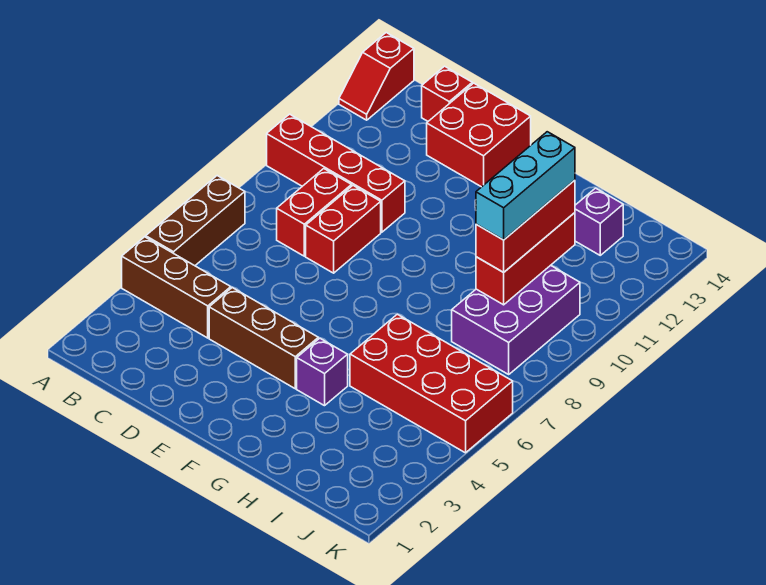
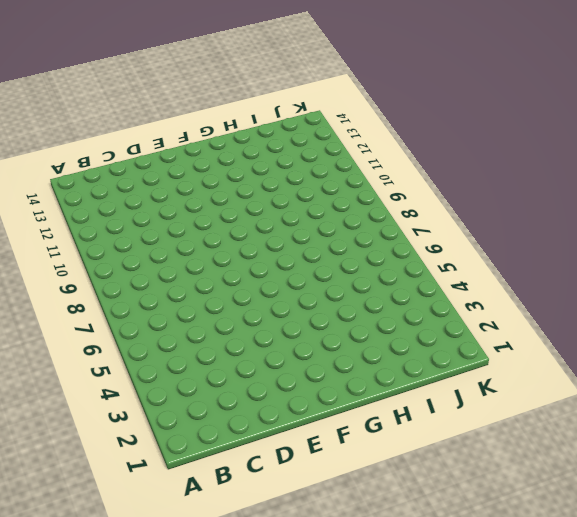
none -> brown brick A4:C4 level 1
none -> brown brick A5:A7 level 1
none -> red brick A10:D10 level 1

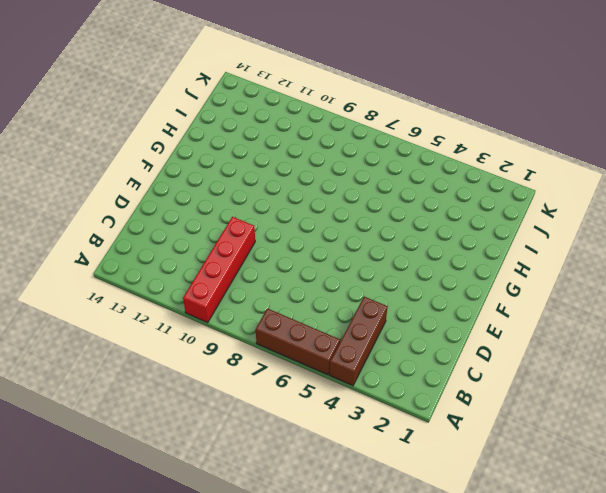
none -> red slope A13:A14 level 1 top 14
none -> red brick C8:C9 level 1
none -> red brick C14 level 1

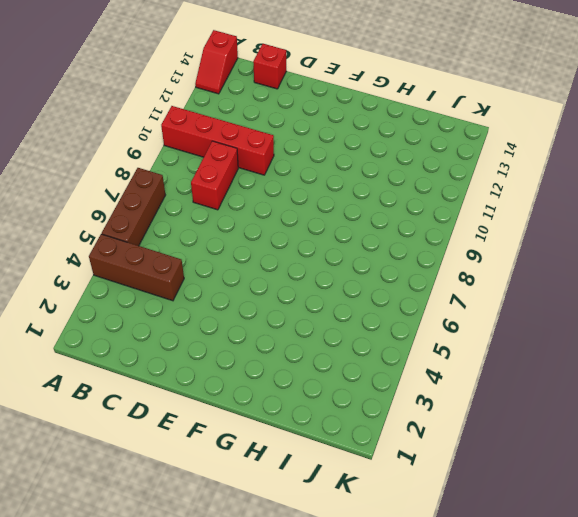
none -> brown brick D4:F4 level 1
none -> red brick D8:D9 level 1
none -> red brick D13:E14 level 1

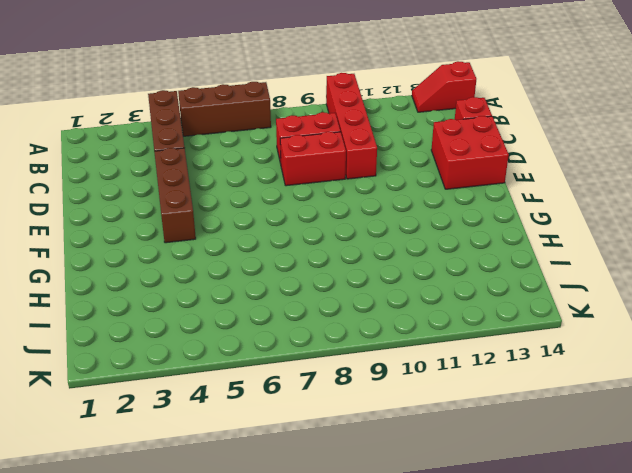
none -> purple brick G4 level 1
none -> red brick H5:K6 level 1
none -> purple brick I8:J10 level 1

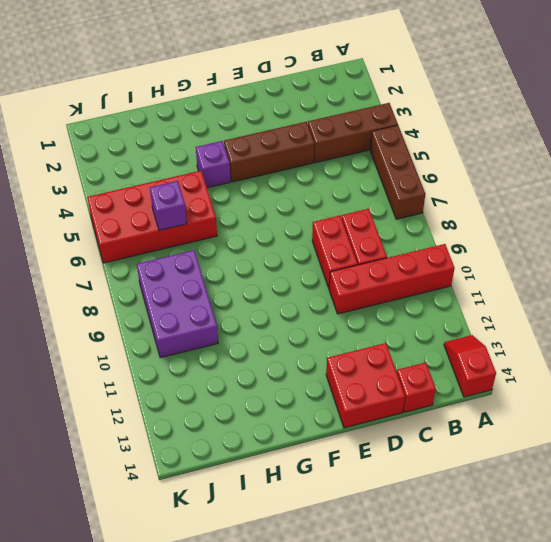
purple brick I6 level 2 -> purple brick I13 level 1
none -> red brick I9:I11 level 2
none -> red brick I9:I11 level 3
none -> cyan brick I9:I11 level 4

